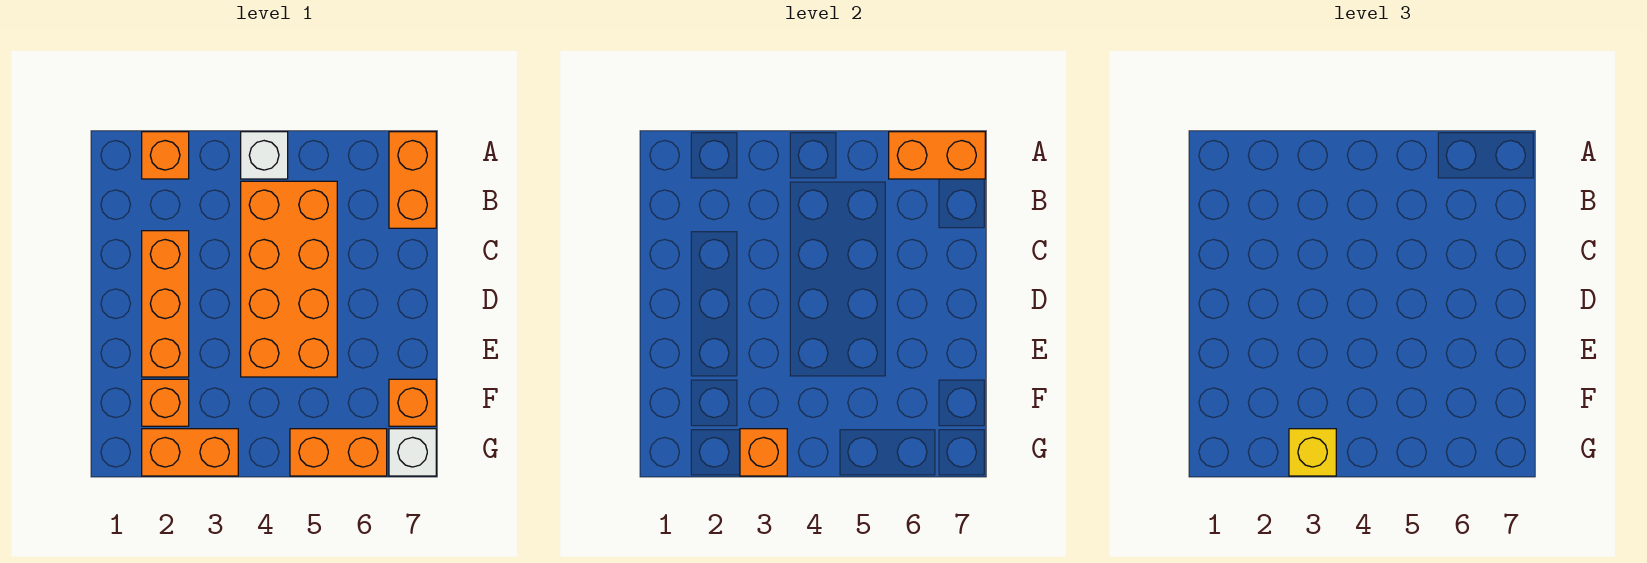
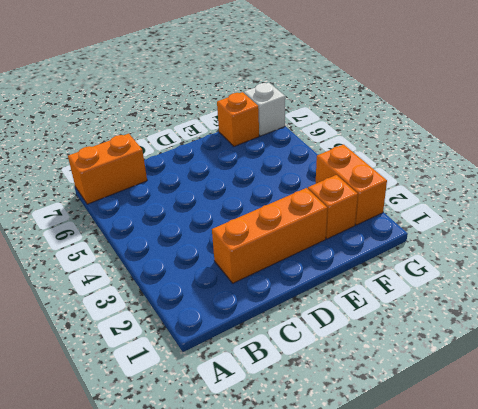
none -> orange brick A2 level 1
none -> white brick A4 level 1
none -> orange brick B4:E5 level 1

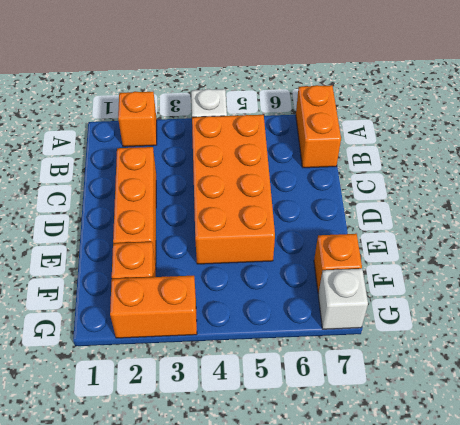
none -> orange brick G5:G6 level 1
none -> orange brick A6:A7 level 2
none -> orange brick G3 level 2

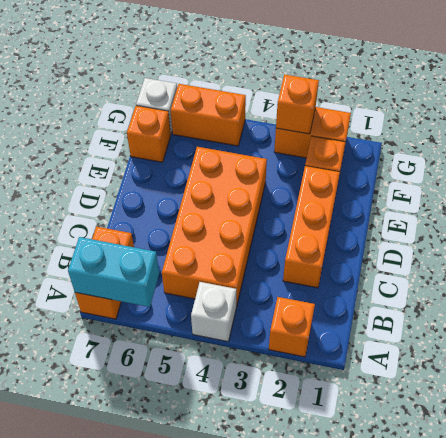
cyan brick A6:A7 level 2 -> orange brick A6:A7 level 2
none -> yellow brick G3 level 3

